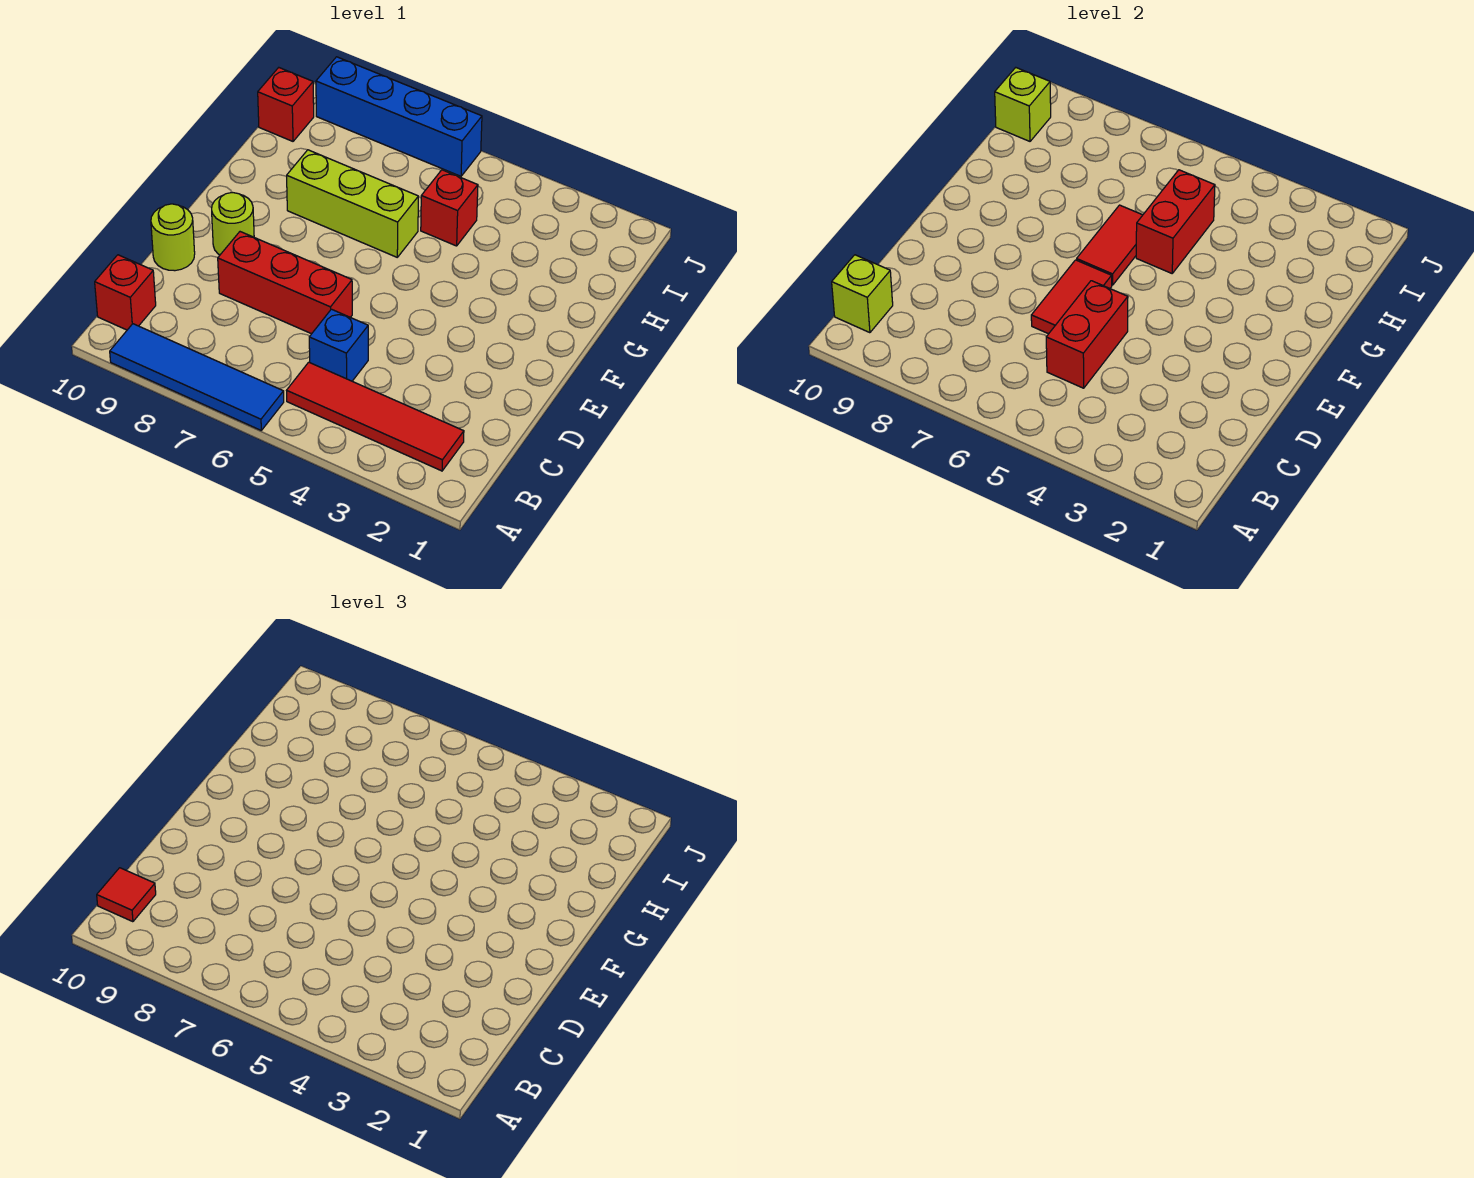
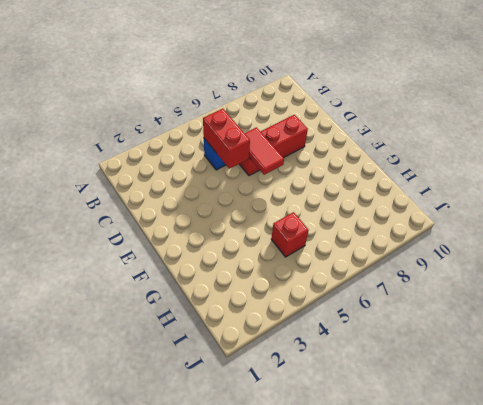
none -> blue tile A6:A9 level 1
none -> red tile B2:B5 level 1
none -> red brick B10 level 1

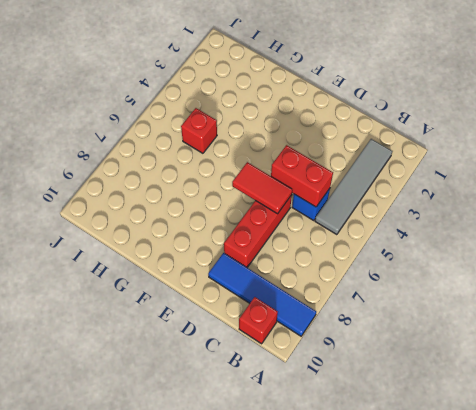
blue tile A9:D9 level 1 -> blue tile A6:A9 level 1
grey tile B2:B5 level 1 -> red tile B2:B5 level 1
none -> lime round brick D10 level 1
none -> lime round brick E9 level 1
none -> lime brick G6:G8 level 1

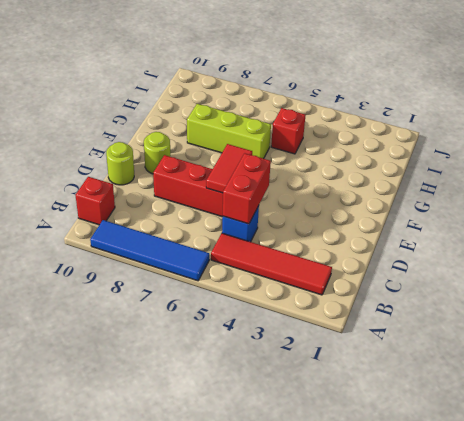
none -> red brick I10 level 1
none -> blue brick J6:J9 level 1
none -> lime brick B10 level 2

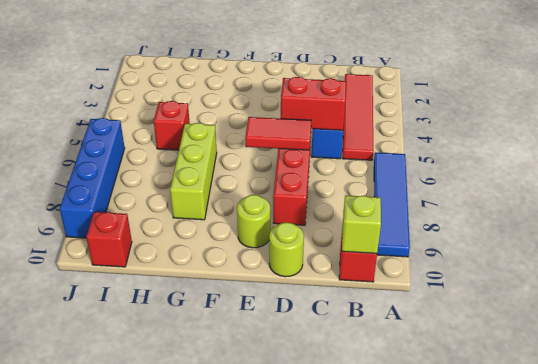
none -> red tile F6:G6 level 2
none -> red brick G5:H5 level 2
none -> lime brick I10 level 2

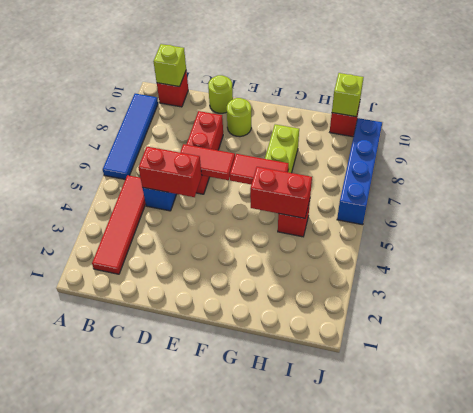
none -> red tile B10 level 3

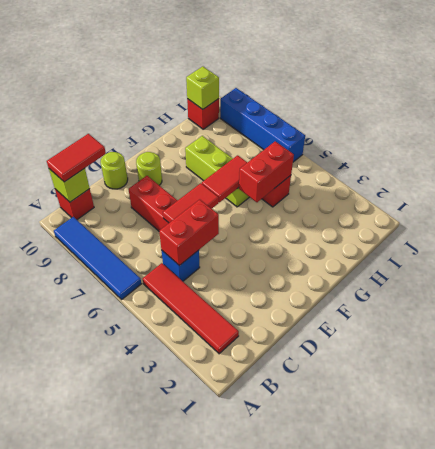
red tile B10:C10 level 3 -> red tile B10 level 3

